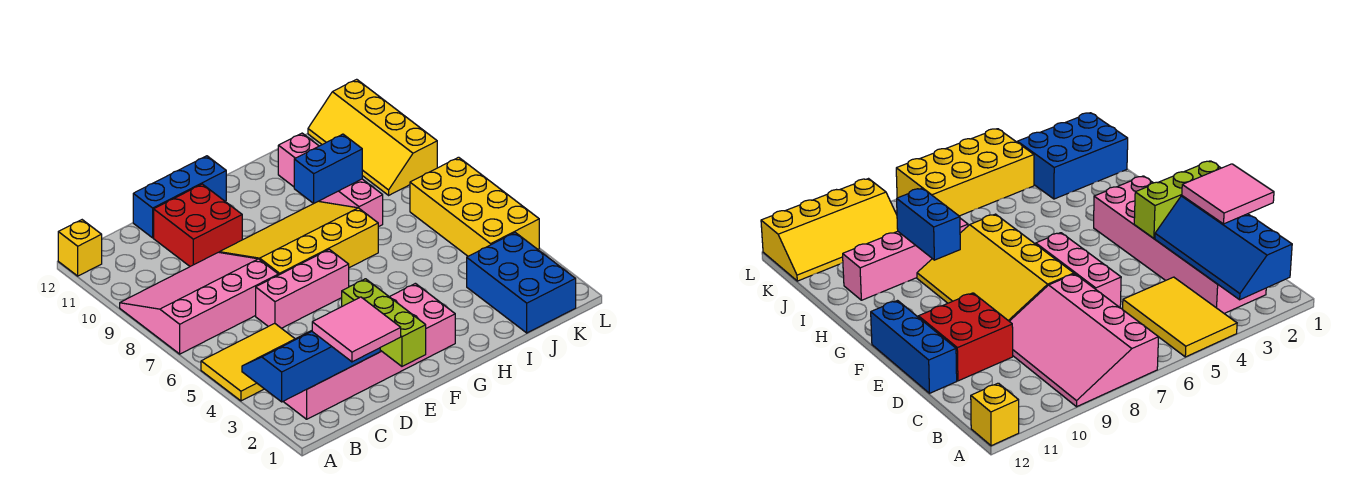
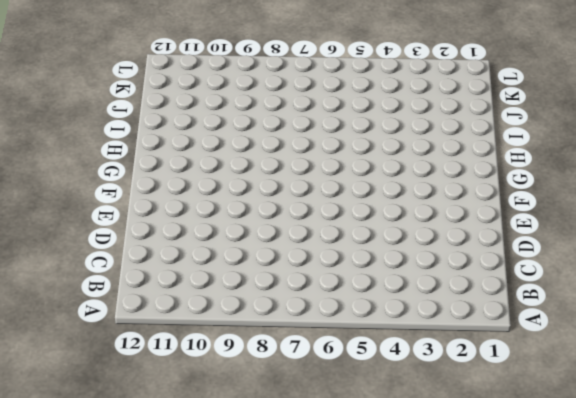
none -> yellow tile A4:C5 level 1
none -> pink slope A7:D9 level 1 top 7
none -> yellow brick A12 level 1

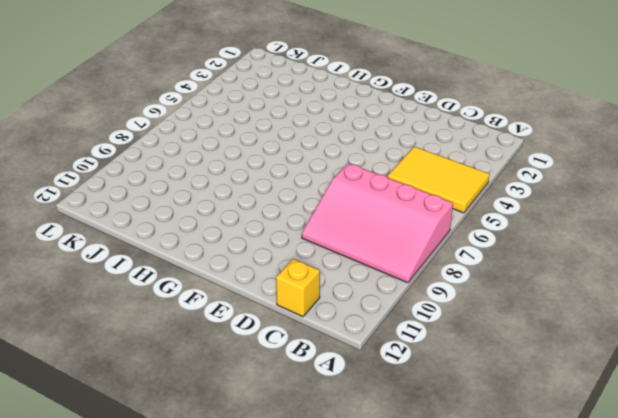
yellow brick C12 level 1 -> yellow brick A12 level 1
none -> pink brick B2:G3 level 1
none -> pink brick D6:F6 level 1
none -> red brick D10:E11 level 1

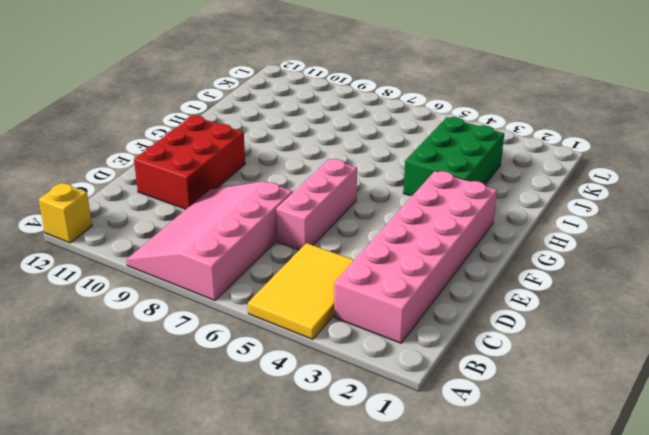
red brick D10:F11 level 1 -> red brick D10:E11 level 1
green brick H3:J4 level 1 -> blue brick J1:K3 level 1
none -> blue brick D12:F12 level 1
none -> yellow slope E7:H9 level 1 top 7
none -> pink brick I8:I11 level 1

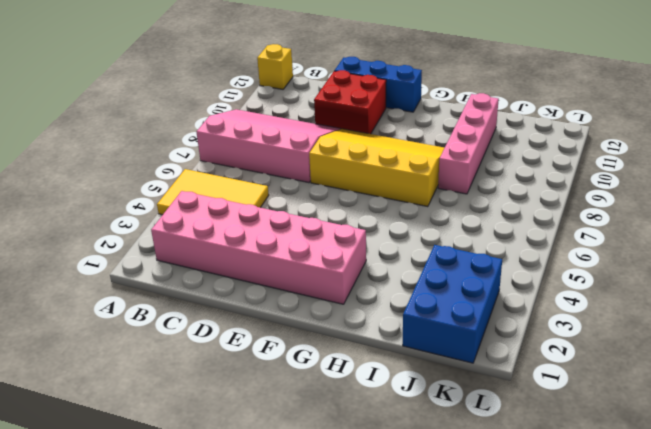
none -> pink brick D6:F6 level 1
none -> yellow brick K4:L7 level 1
none -> yellow slope K9:L12 level 1 top L

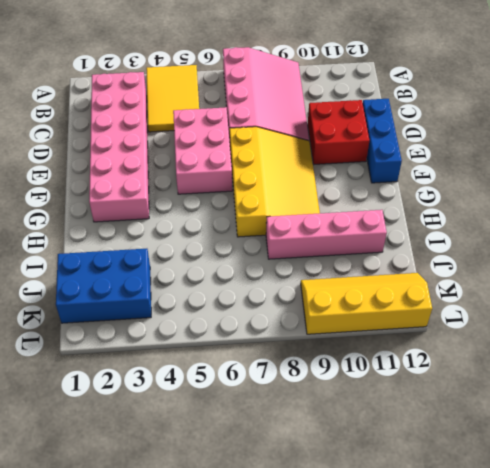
pink brick D5:F6 level 1 -> pink brick D6:F6 level 1
none -> yellow brick A12 level 1
none -> yellow brick K4:L7 level 1
none -> blue slope A2:D3 level 2 top 2

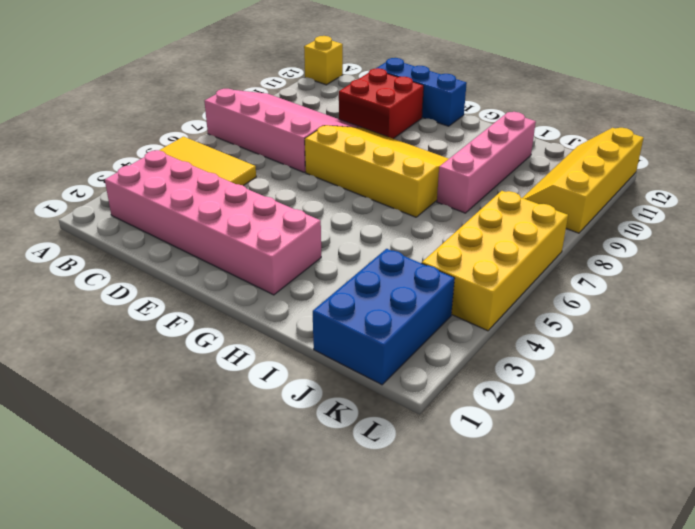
none -> pink brick D6:F6 level 1
none -> blue slope A2:D3 level 2 top 2
none -> lime brick E1:E3 level 2

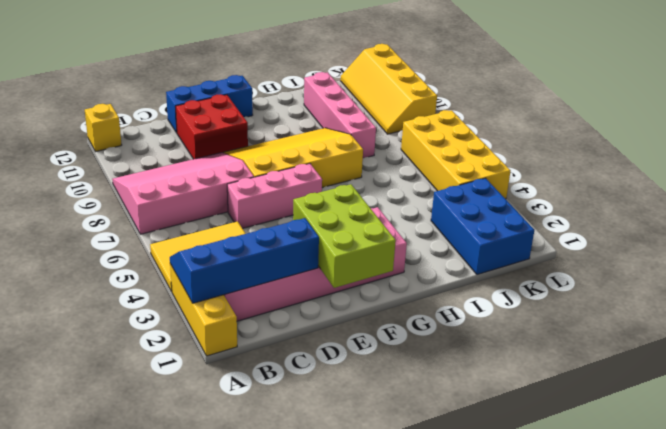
yellow brick A1:A3 level 1 -> none
lime brick E1:F3 level 2 -> lime brick E1:E3 level 2
none -> blue brick H9:I9 level 2
none -> pink tile C1:D2 level 3

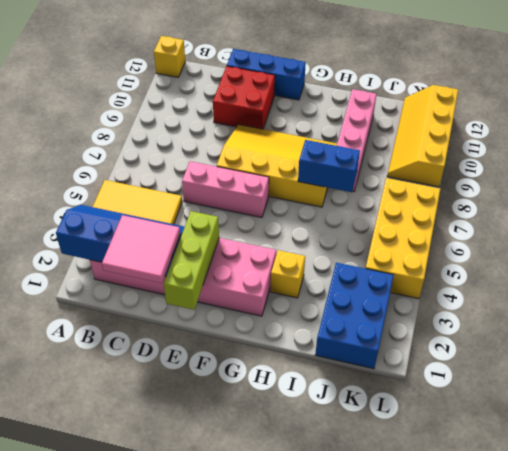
yellow brick H3 level 1 -> none
blue brick H7:I7 level 2 -> blue brick H9:I9 level 2
none -> pink slope A7:D9 level 1 top 7

